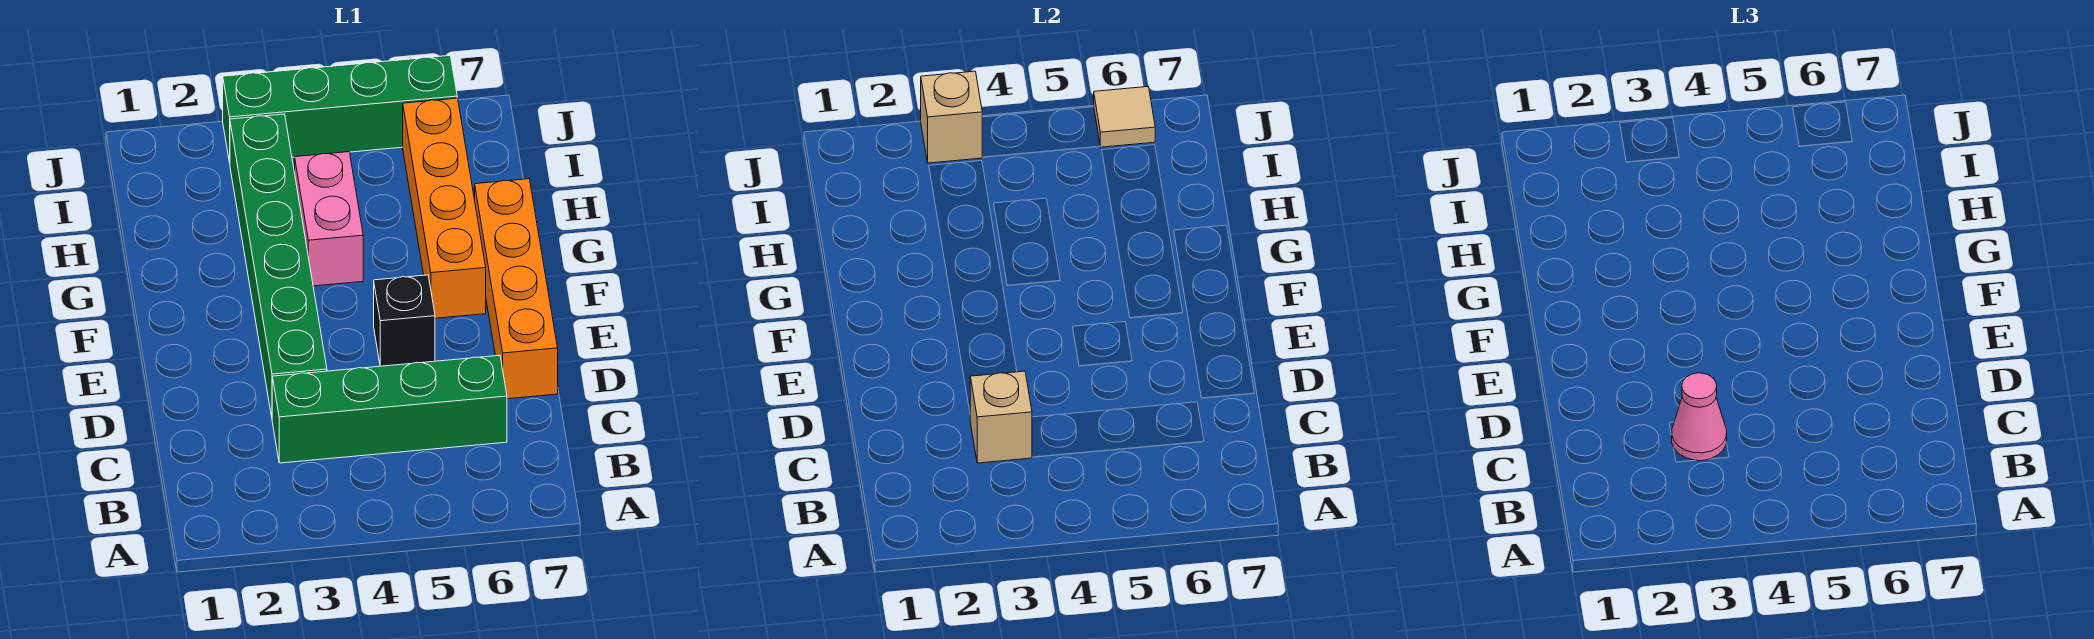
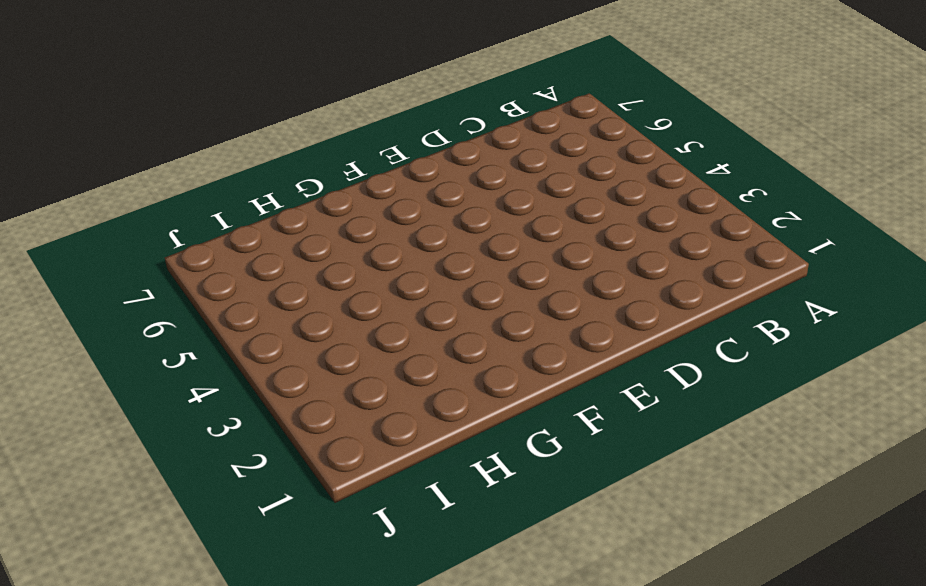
none -> green brick C3:C6 level 1
none -> green brick D3:I3 level 1

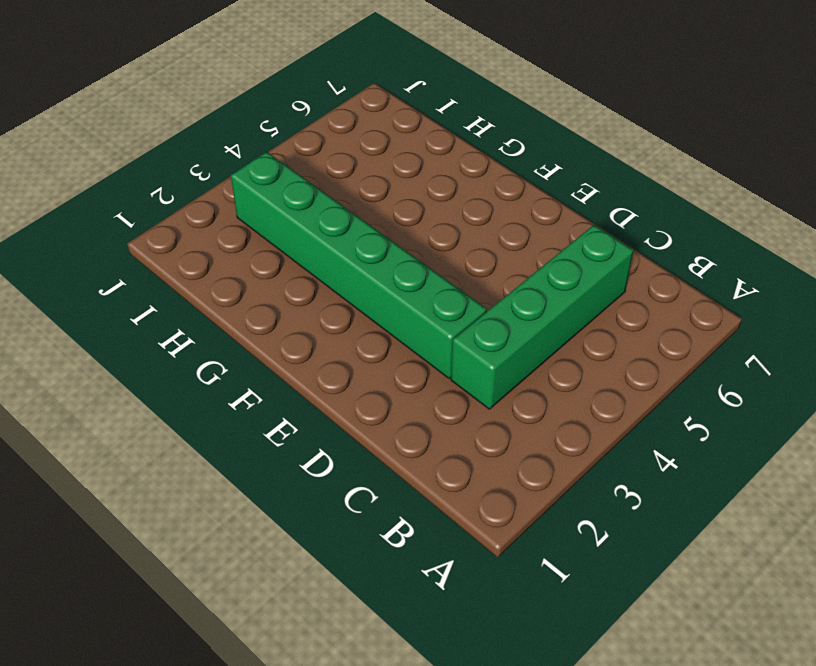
none -> orange brick D7:G7 level 1
none -> black brick E5 level 1

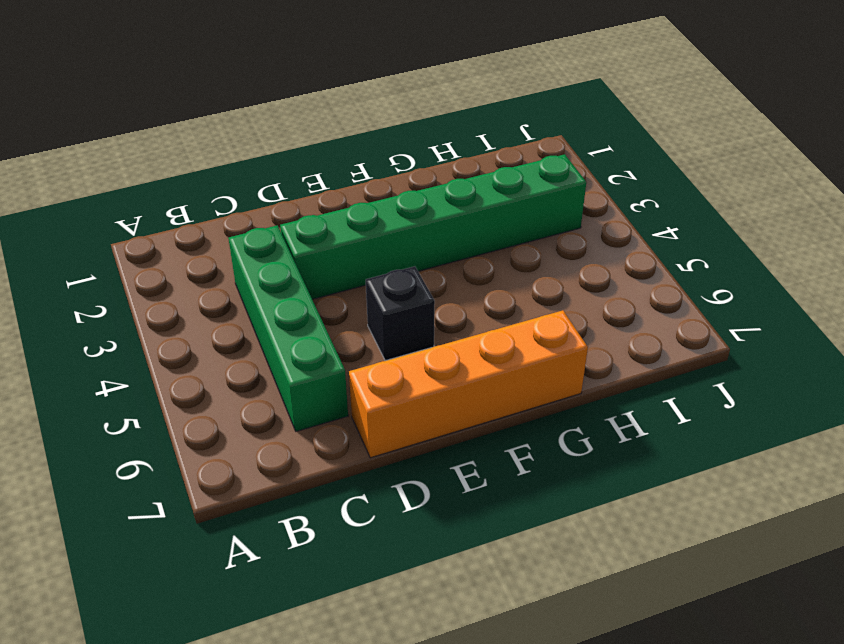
none -> orange brick F6:I6 level 1
none -> pink brick G4:H4 level 1

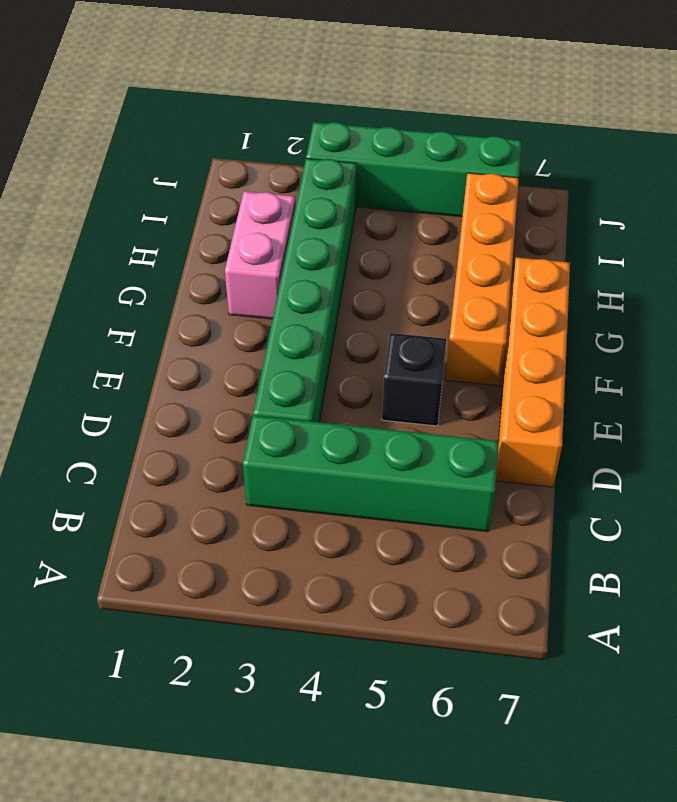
pink brick G2:H2 level 1 -> pink brick G4:H4 level 1
none -> tan brick C3 level 2
none -> tan brick J3 level 2

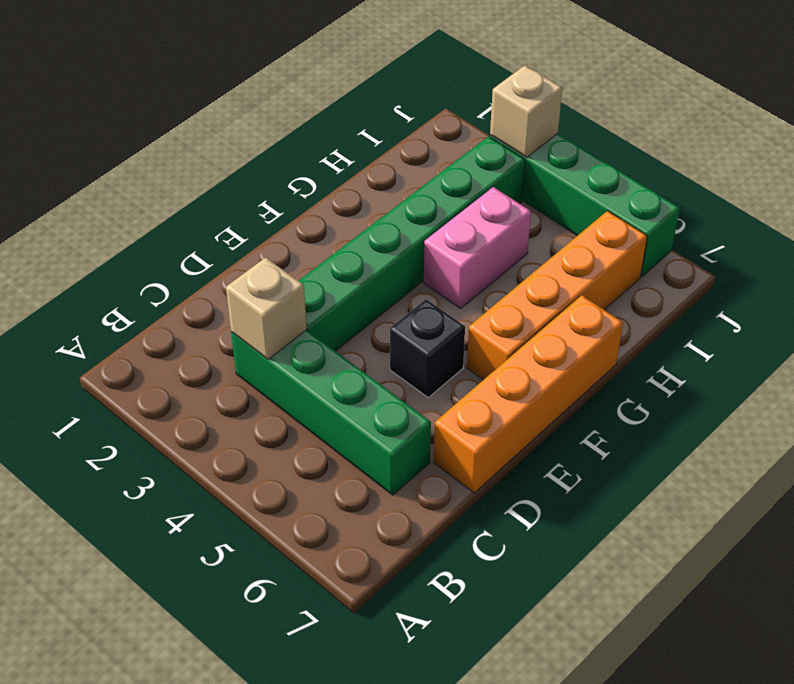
none -> tan tile J6 level 2
none -> pink cone C3 level 3

